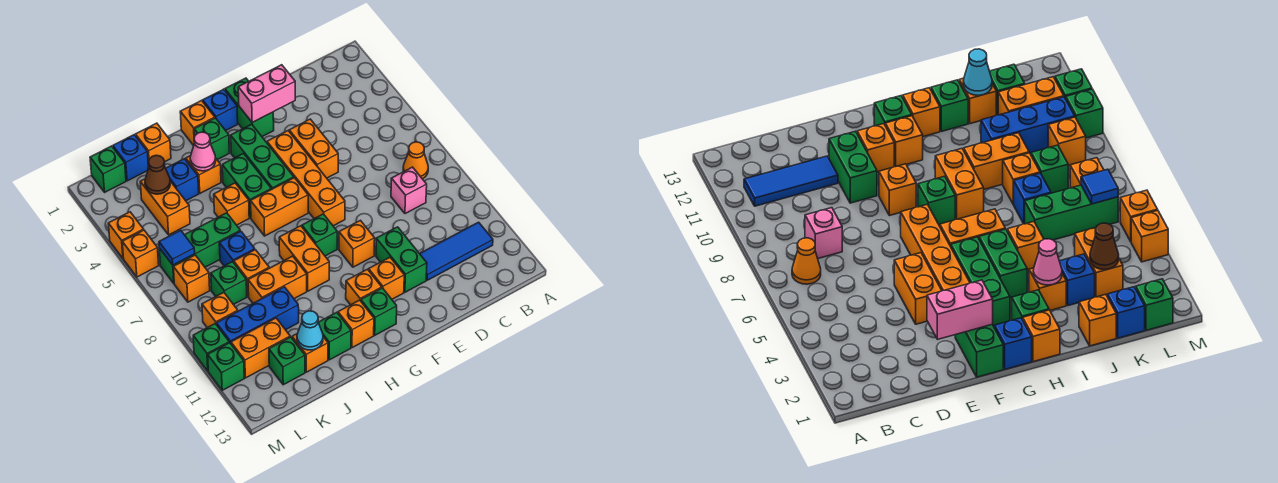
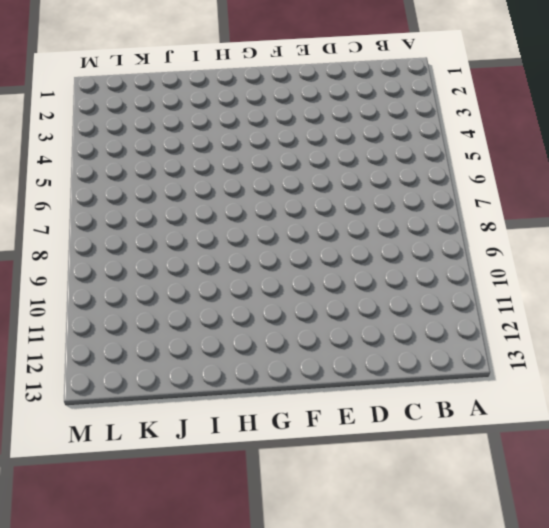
none -> orange cone B7 level 1
none -> blue tile B11:D11 level 1
none -> pink brick C8 level 1
none -> orange brick E4:E5 level 1

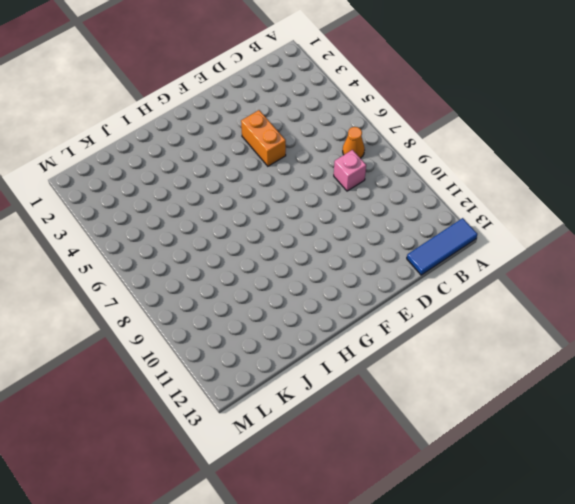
blue tile A13:C13 level 1 -> blue tile B11:D11 level 1
none -> green brick E10:E11 level 1
none -> green brick F1:F2 level 1
none -> orange brick F4:F7 level 1
none -> orange brick F9 level 1

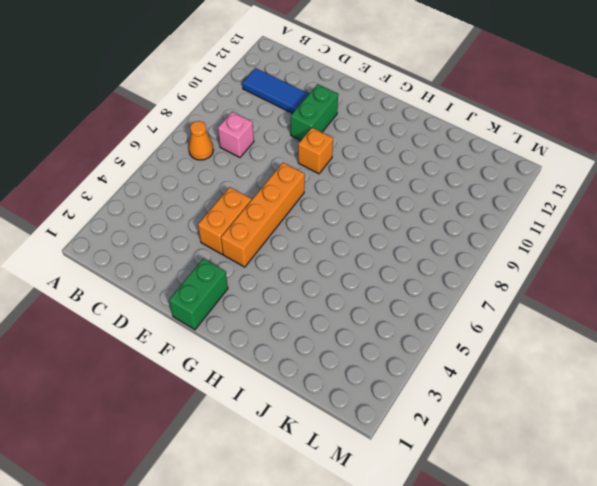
none -> orange brick F11 level 1
none -> blue brick G1 level 1
none -> green brick G3:G5 level 1
none -> orange brick G6:H6 level 1

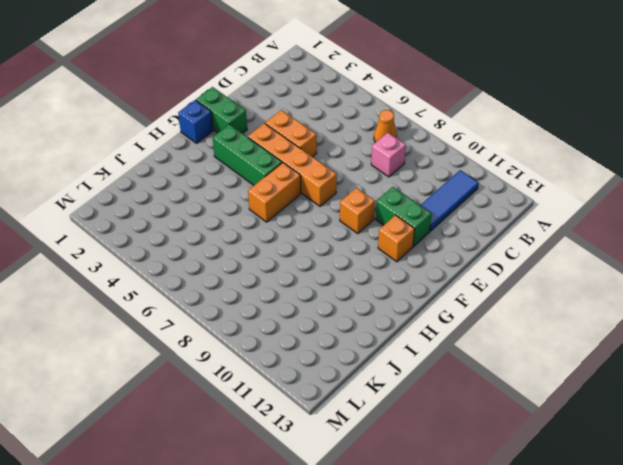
none -> green brick G8 level 1
none -> orange brick G11 level 1
none -> green brick G12 level 1
none -> orange brick H1 level 1

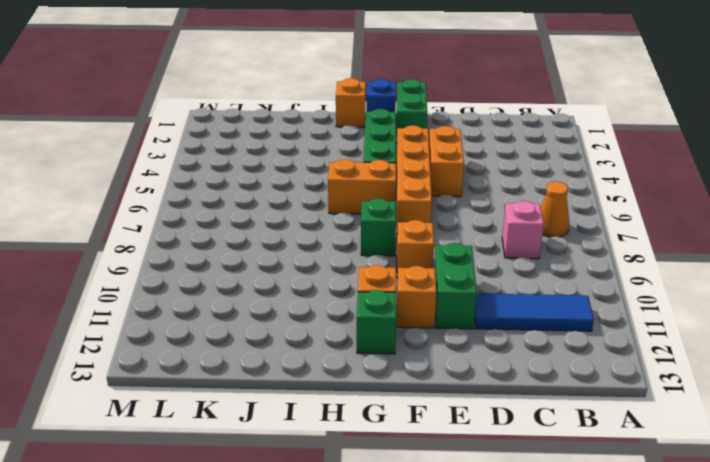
none -> green brick H2 level 1
none -> green brick H4:H5 level 1
none -> orange brick H8:H9 level 1
none -> orange brick H12 level 1

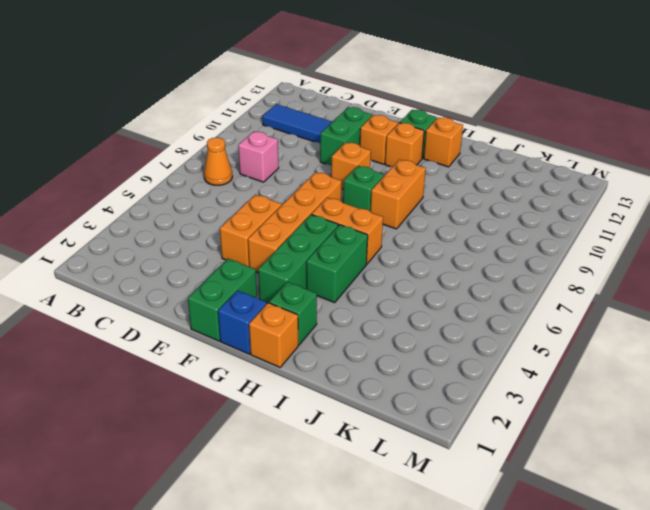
none -> orange brick I3 level 1
none -> orange brick I5 level 1
none -> orange brick I9:J9 level 1
none -> green brick I12 level 1

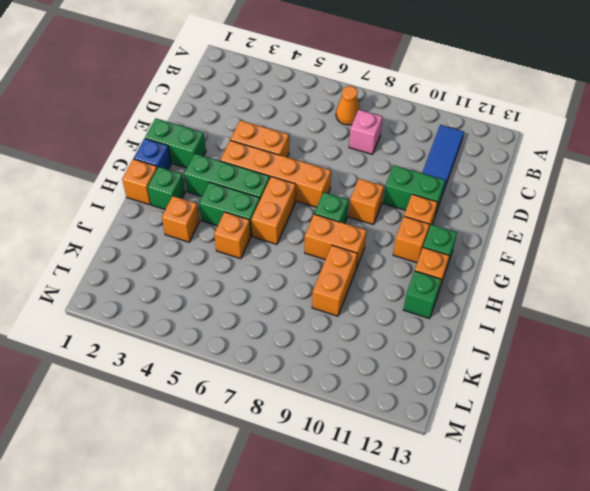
none -> orange brick J1 level 1
none -> blue brick J3 level 1
none -> green brick J6:L6 level 1
none -> blue brick J7 level 1

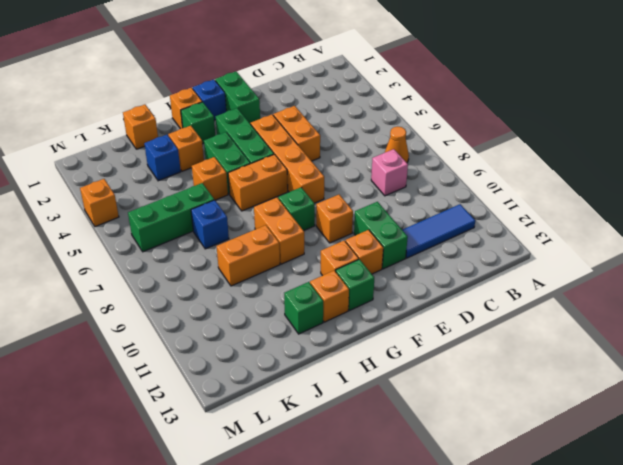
none -> orange brick J8 level 1
none -> blue brick J10:L10 level 1
none -> orange brick J12 level 1
none -> blue brick K1 level 1

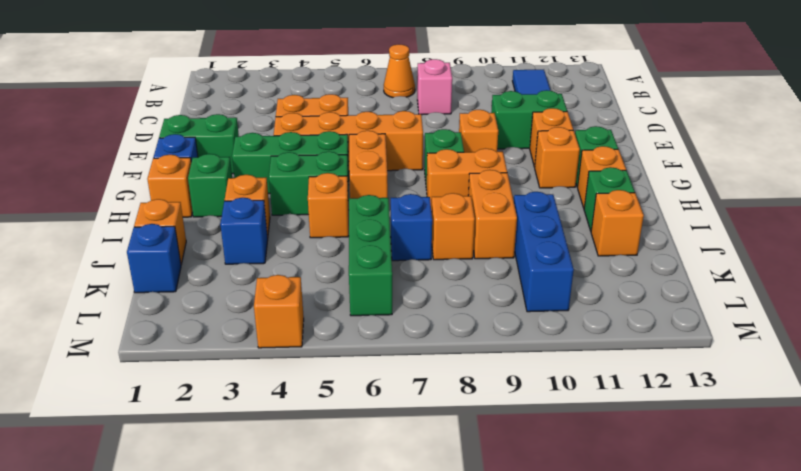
none -> orange brick K3:K4 level 1
none -> green brick K8 level 1
none -> orange brick K11:L11 level 1
none -> green brick K12 level 1

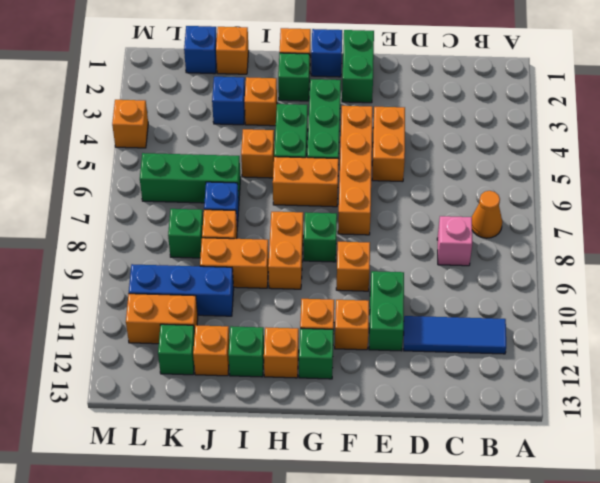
none -> orange brick K3:K4 level 1
none -> green brick L1 level 1
none -> orange brick L7 level 1
none -> orange brick L9 level 1

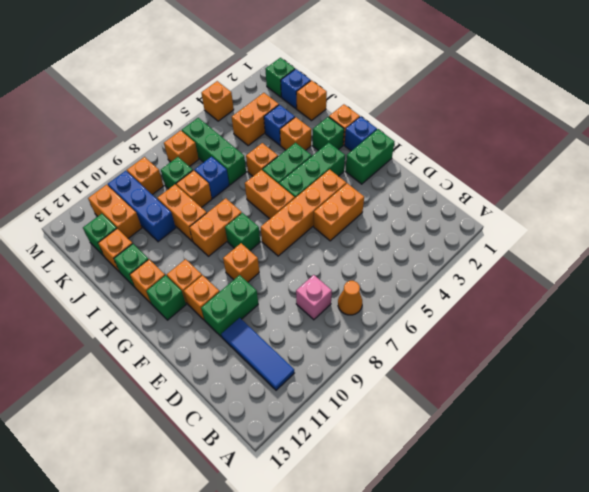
none -> orange brick M5 level 1
none -> green brick M10 level 1
none -> green brick M11 level 1
none -> pink brick E2:F2 level 2

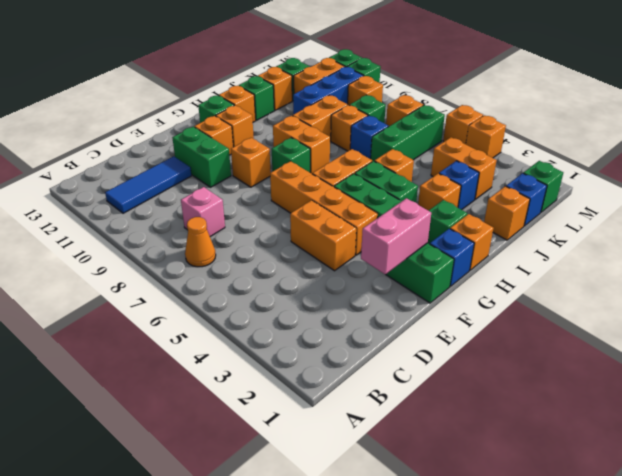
none -> pink cone I3 level 2
none -> cyan cone J12 level 2
none -> brown cone K3 level 2
none -> blue tile L6 level 2

